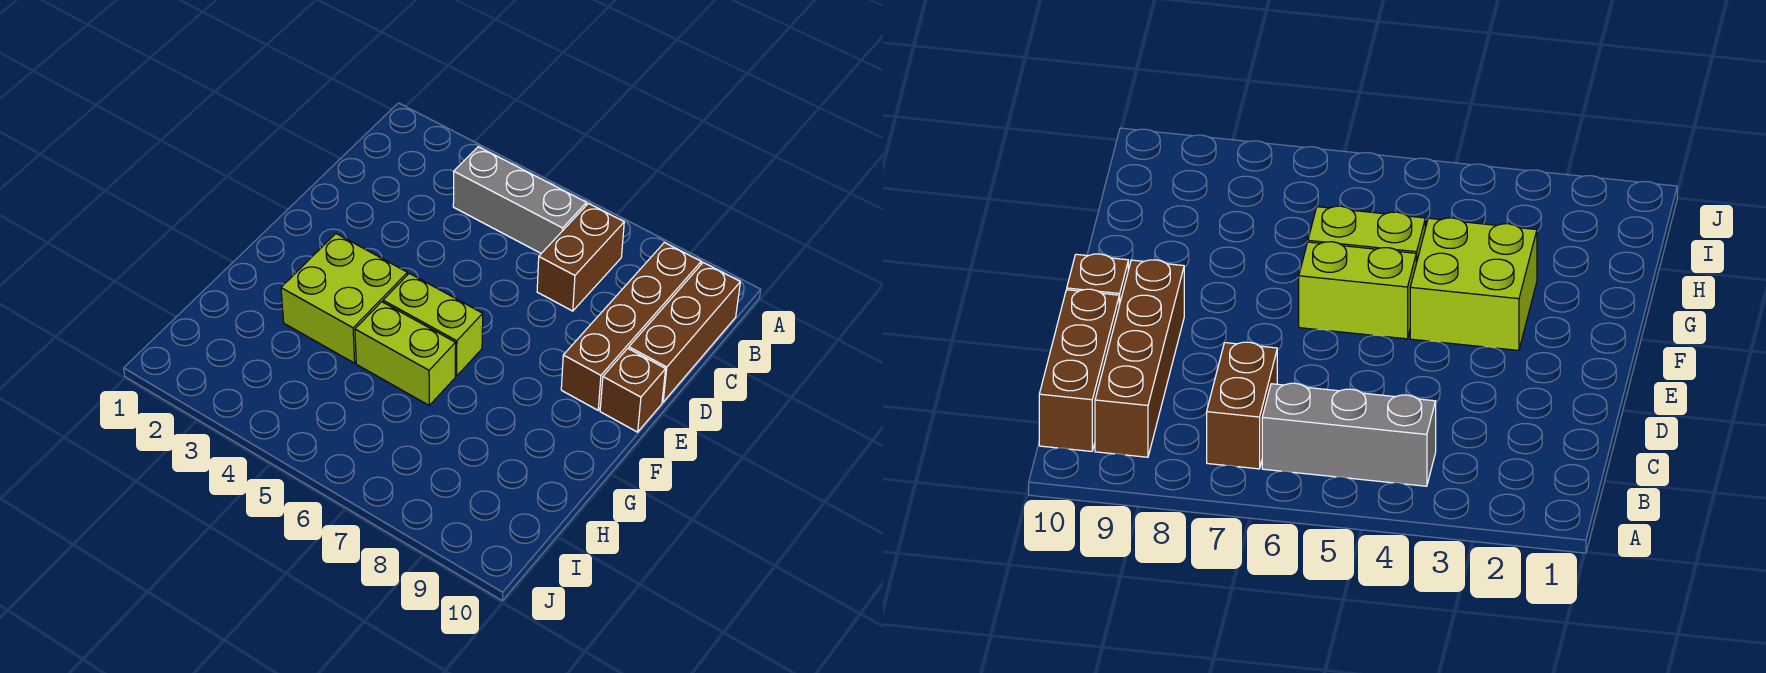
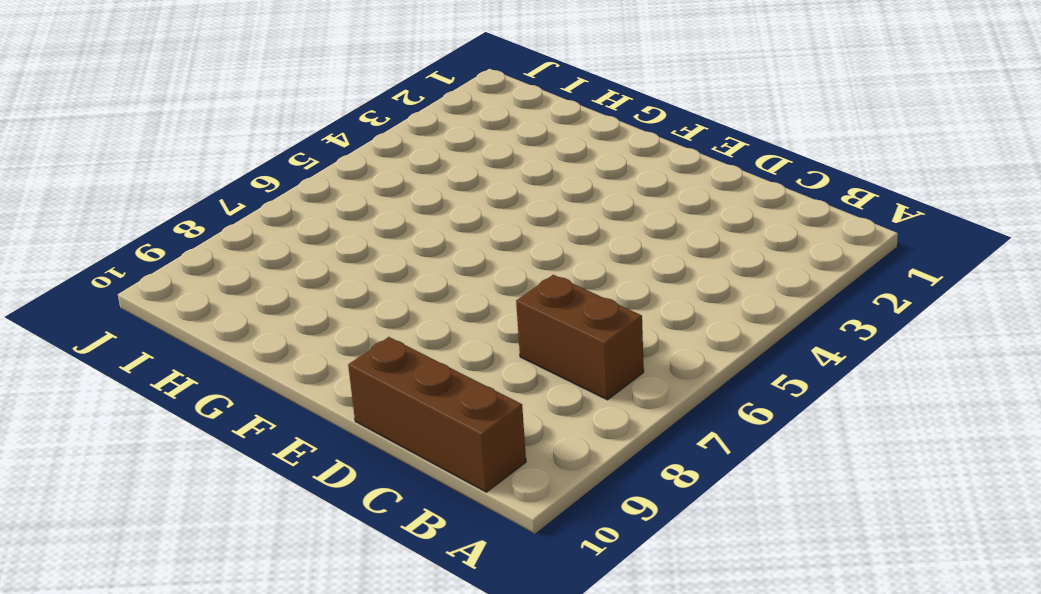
none -> grey brick B4:B6 level 1
none -> brown brick B9:E9 level 1

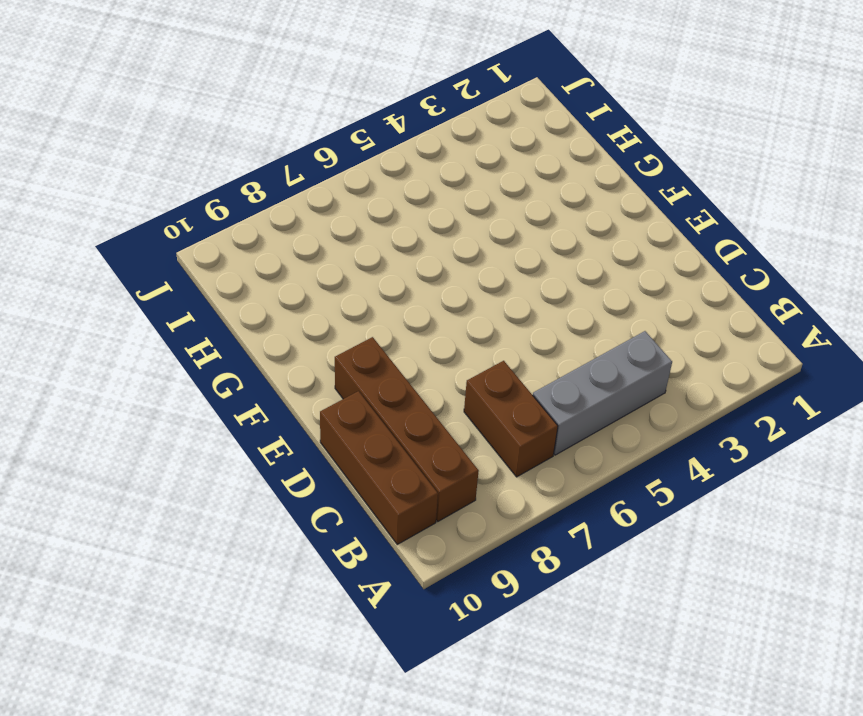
none -> brown brick E10 level 1
none -> lime brick F3:G4 level 1

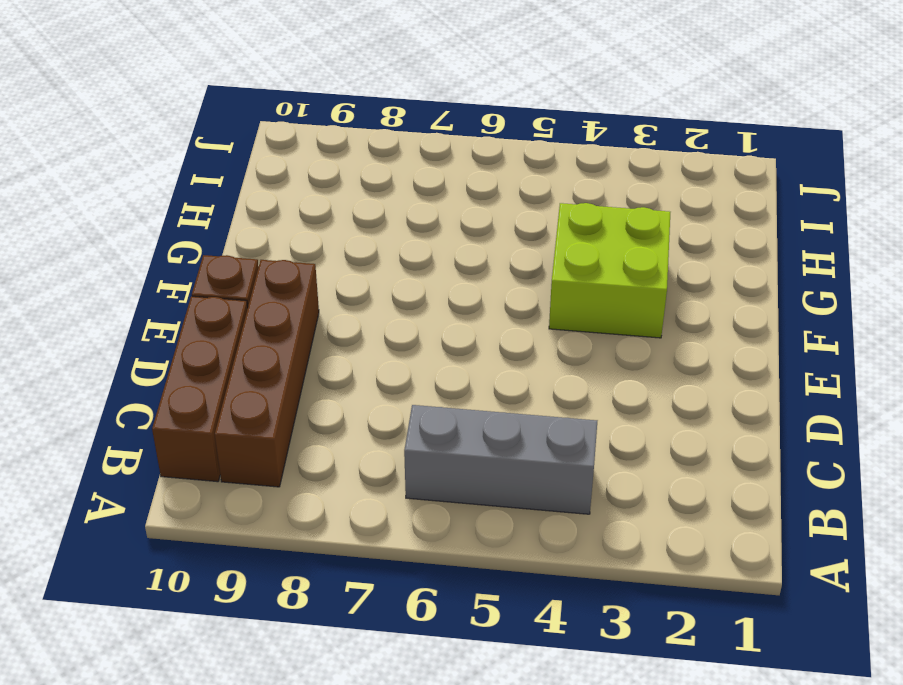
none -> brown brick B7:C7 level 1
none -> lime brick F5:F6 level 1

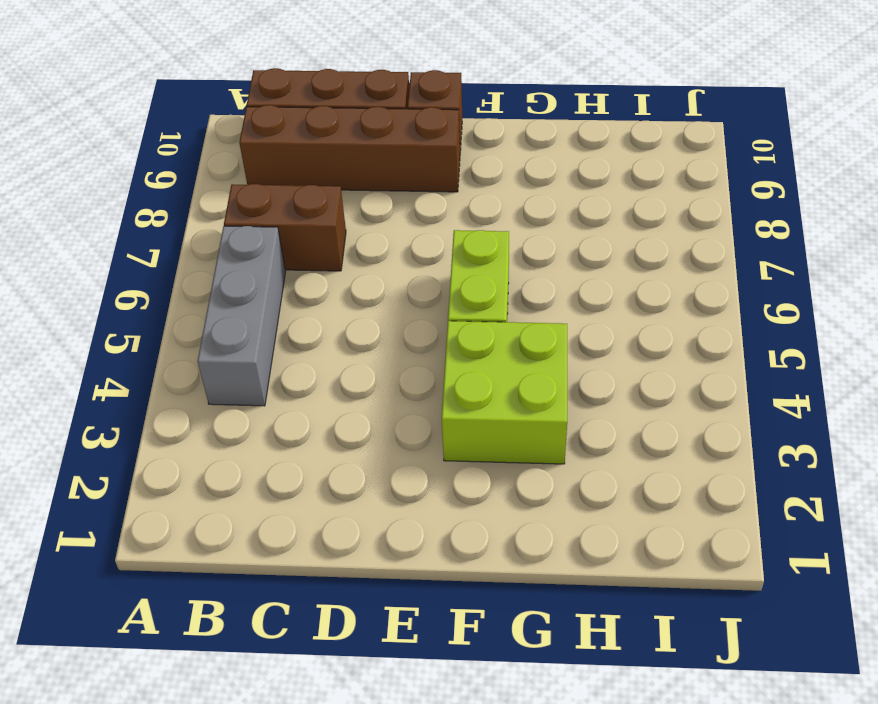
none -> lime brick G5:G6 level 1

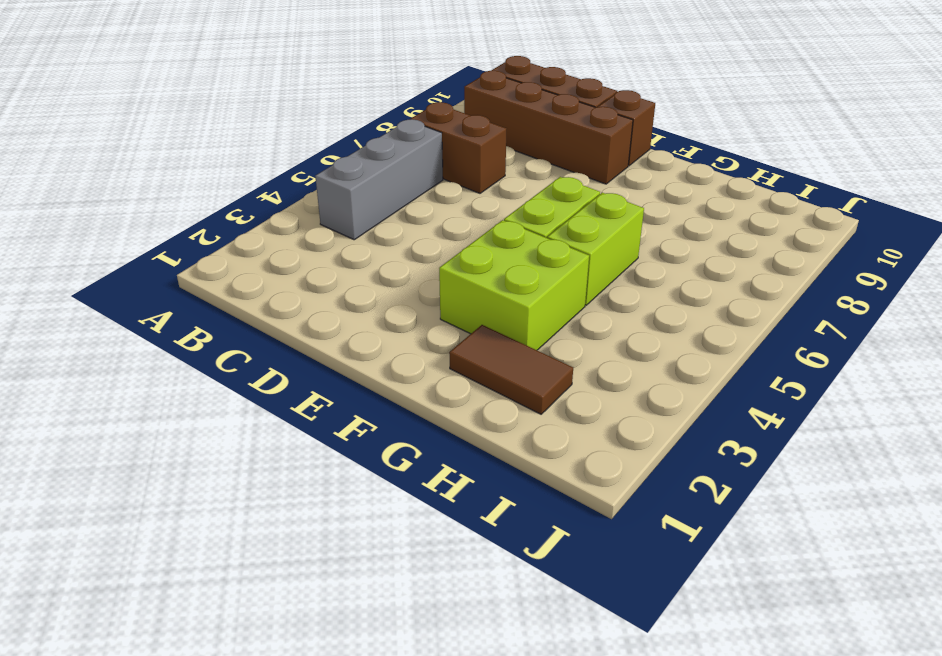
brown tile G2:H2 level 1 -> none

